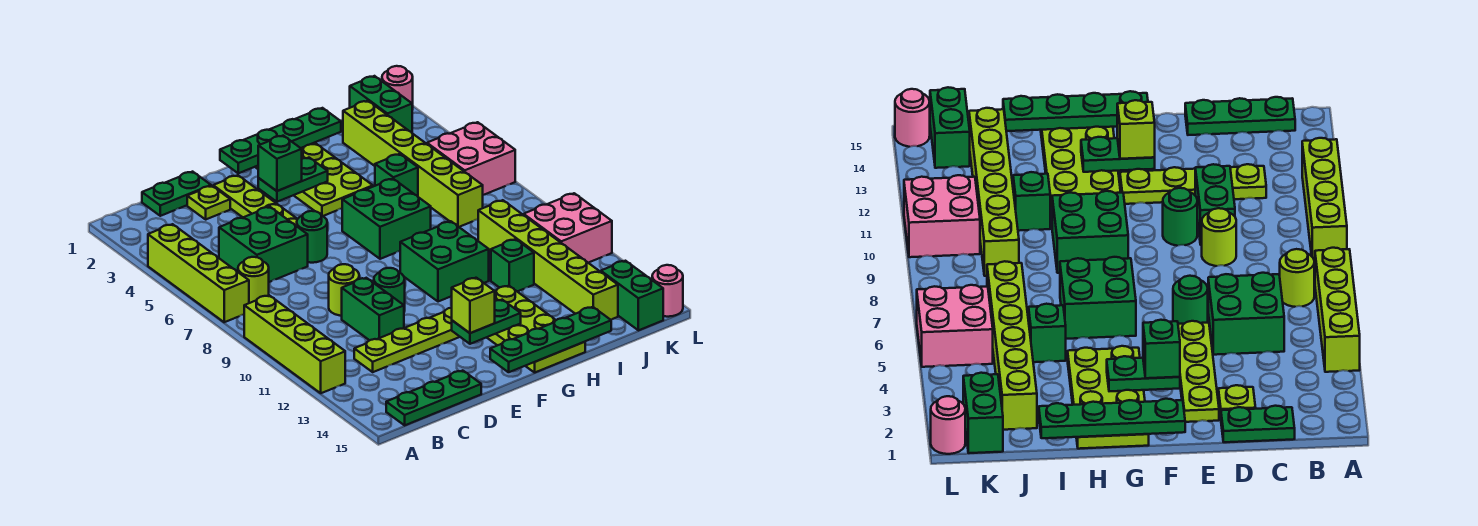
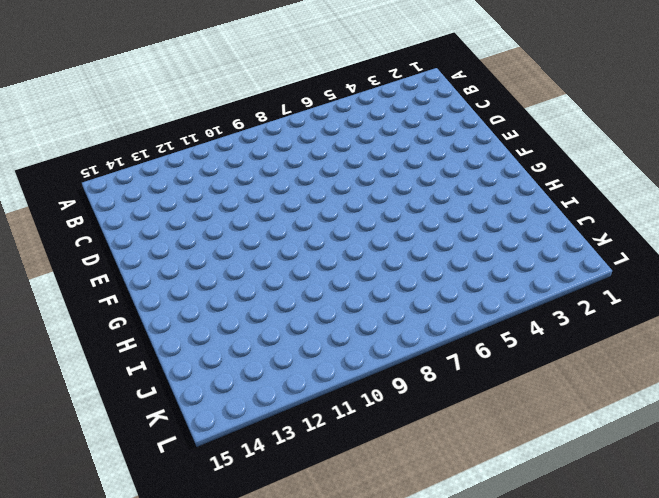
none -> lime brick A4:A7 level 1
none -> lime brick A9:A12 level 1
none -> lime round brick B7 level 1
none -> green plate B15:D15 level 1

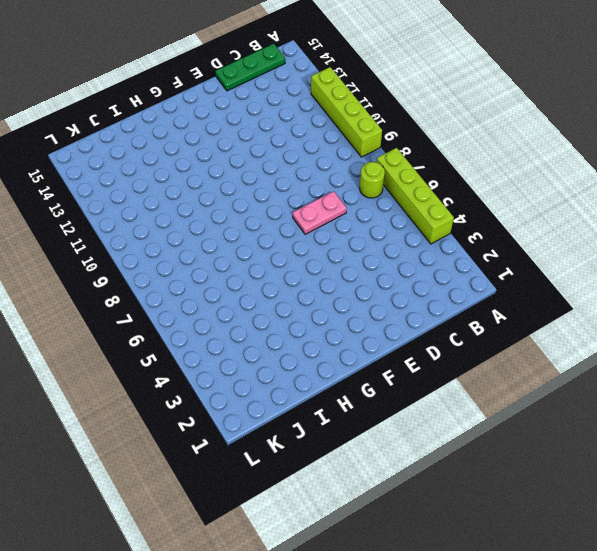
pink plate D7:E7 level 1 -> none
none -> green plate C1:D1 level 1
none -> green brick C5:D6 level 1
none -> lime plate C12:F12 level 1
none -> lime plate D2 level 1

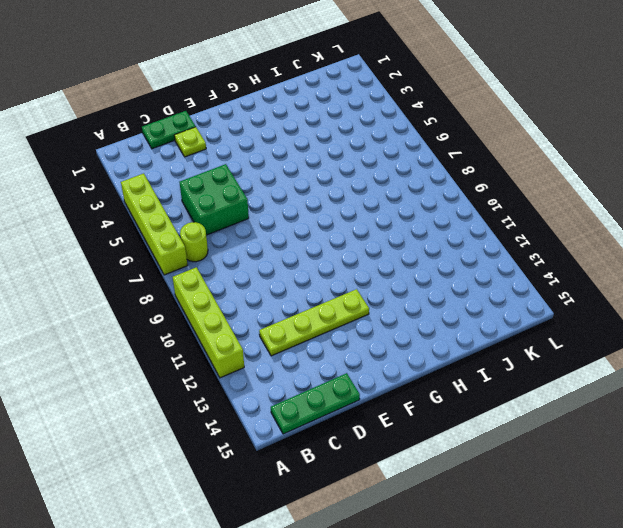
none -> lime round brick D9 level 1
none -> green brick D10:D11 level 1
none -> lime plate E2:E5 level 1
none -> green round brick E6 level 1

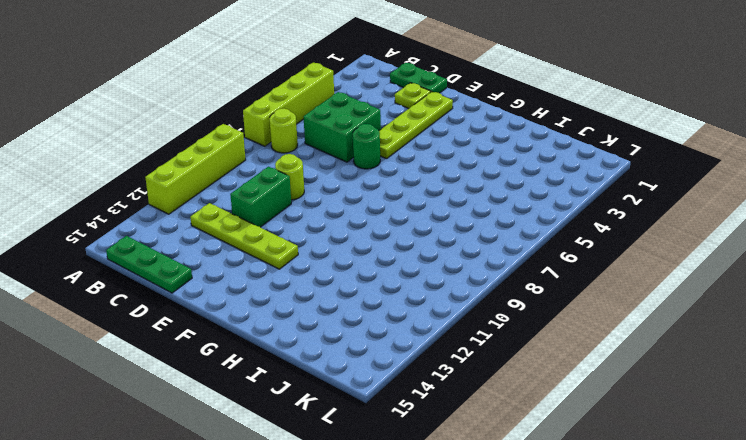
none -> green round brick E10 level 1
none -> lime plate G1:H4 level 1
none -> green brick G6:H7 level 1
none -> green brick G9:H10 level 1

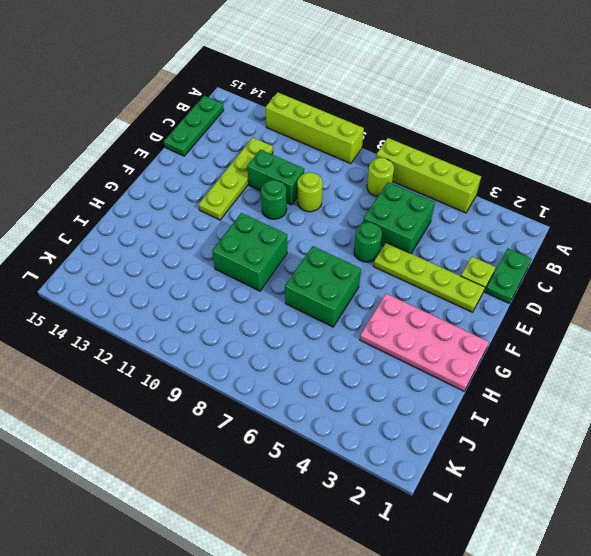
pink plate G1:H4 level 1 -> lime plate G1:H4 level 1
none -> lime plate G12:H15 level 1
none -> green brick I5 level 1
none -> green brick I11 level 1
none -> lime brick J2:J7 level 1

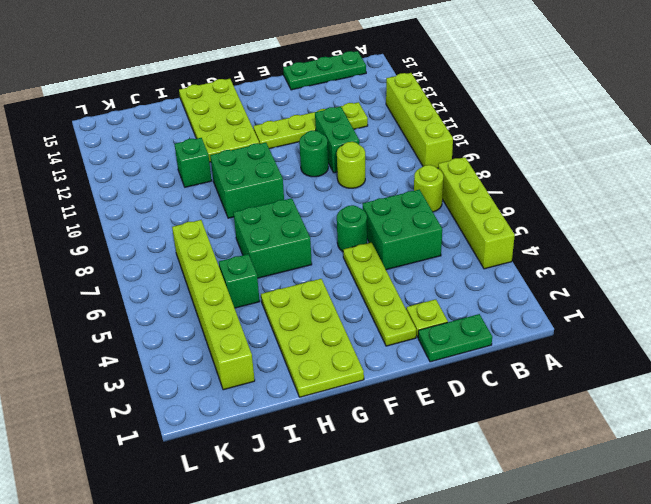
none -> lime brick J9:J14 level 1
none -> green brick K1:K2 level 1
none -> pink brick K5:L6 level 1
none -> pink brick K10:L11 level 1

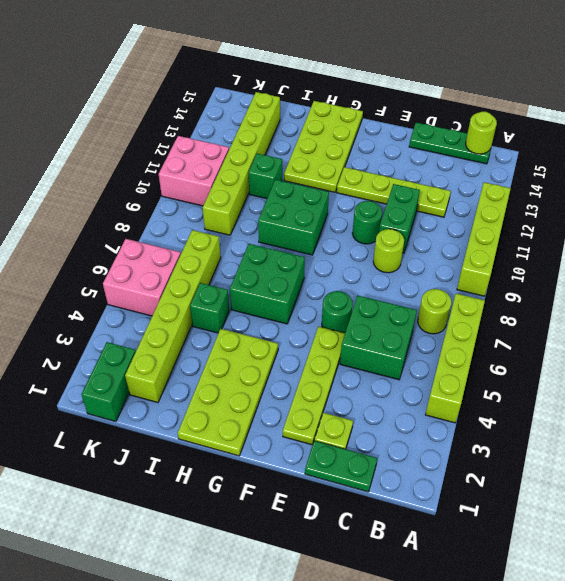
lime round brick B15 level 2 -> none
none -> green brick K14:K15 level 1
none -> pink round brick L1 level 1
none -> pink round brick L15 level 1
none -> green plate F1:I1 level 2

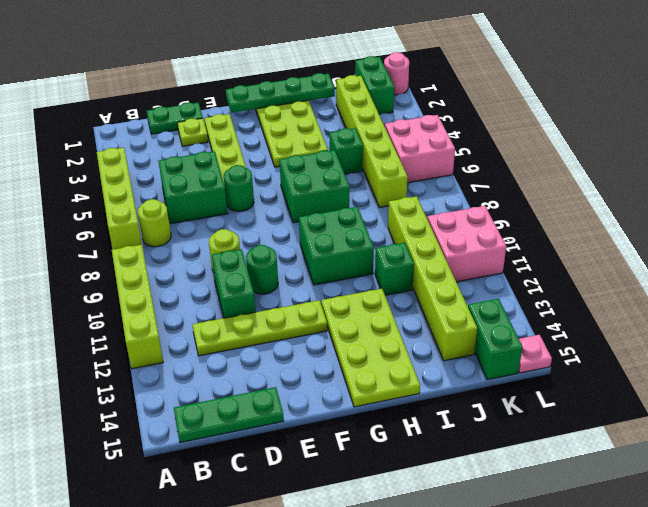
pink plate L15 level 1 -> pink round brick L15 level 1
none -> green plate F3:G3 level 2
none -> green plate F13:G13 level 2
none -> green plate F15:I15 level 2
none -> green brick F3 level 3

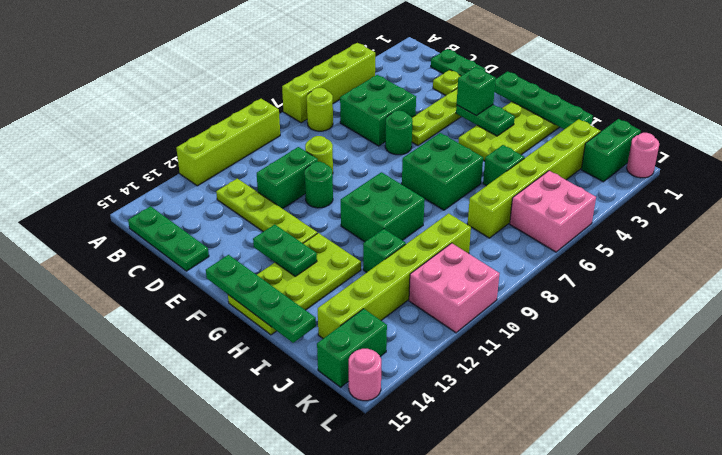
none -> lime brick F13 level 3

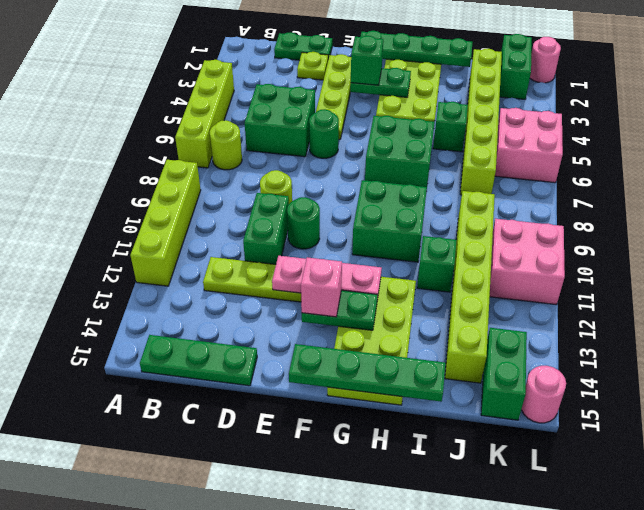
pink plate E12:G12 level 2 -> none
pink brick F13 level 3 -> lime brick F13 level 3

